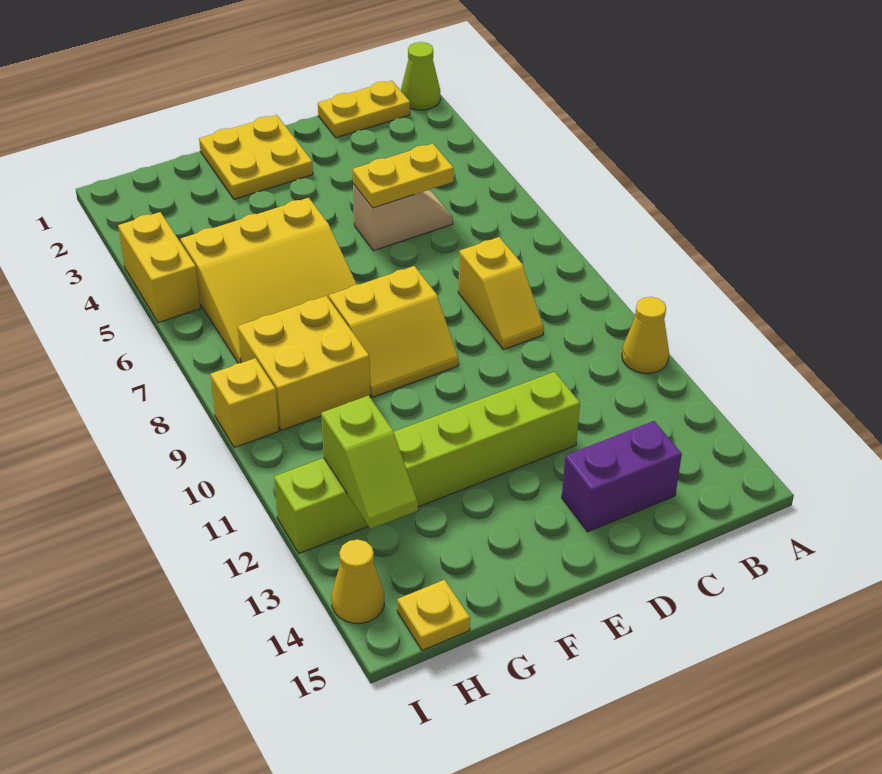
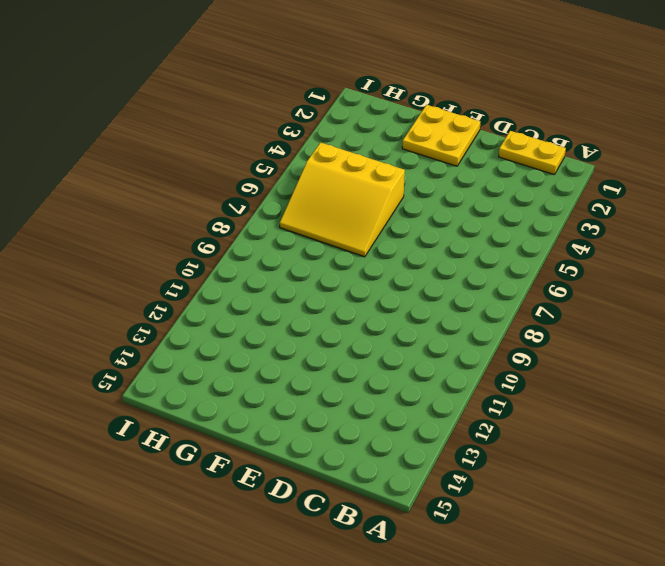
none -> lime cone A1 level 1
none -> yellow cone A11 level 1
none -> tan slope C5:D5 level 1 top D

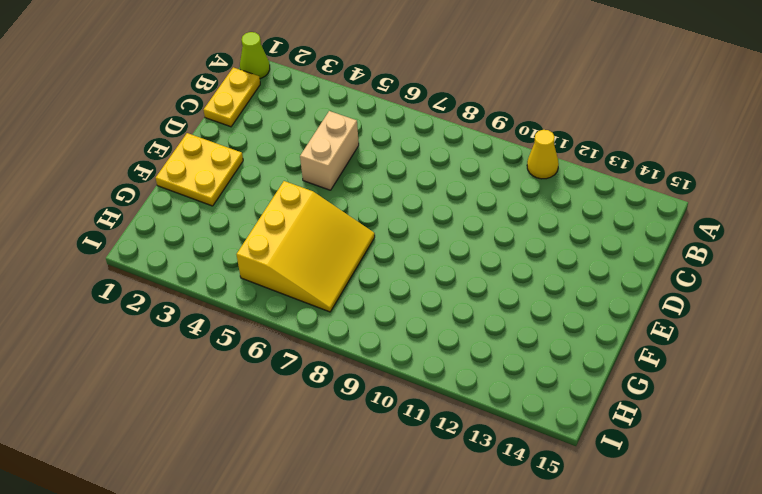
tan brick C5:D5 level 1 -> tan slope C5:D5 level 1 top D
none -> yellow slope C8:C9 level 1 top 8
none -> purple brick C14:D14 level 1
none -> lime brick D12:I12 level 1

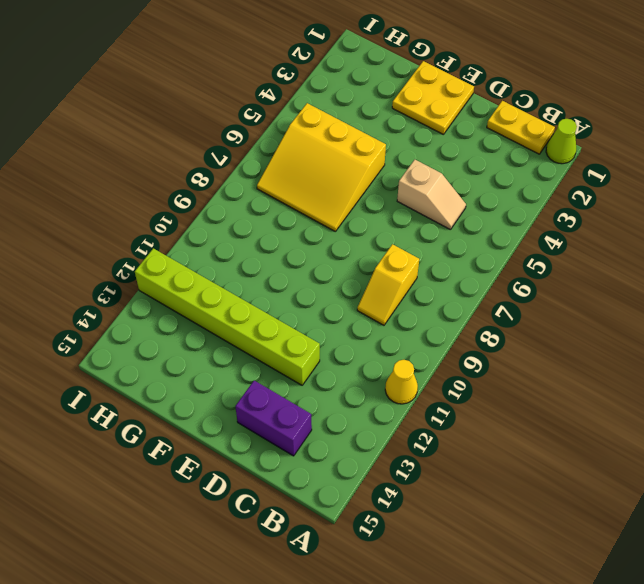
none -> yellow slope E8:F9 level 1 top 8
none -> yellow brick G8:H9 level 1
none -> yellow plate H15 level 1

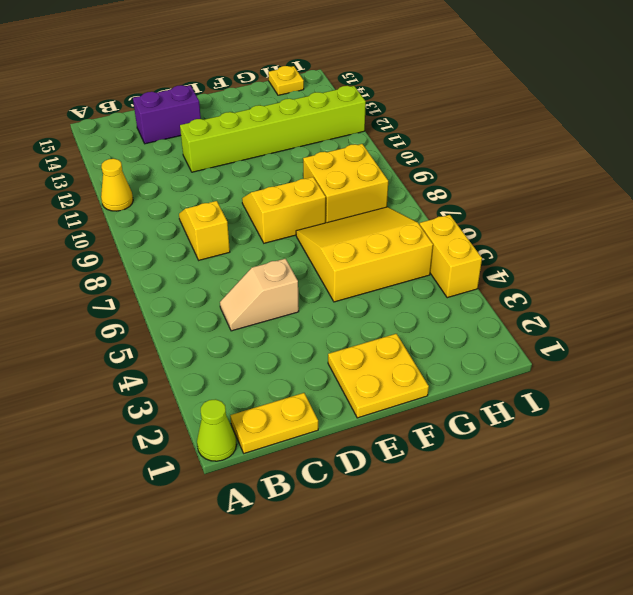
none -> yellow brick I9 level 1
none -> yellow cone I14 level 1
none -> yellow plate C5:D5 level 2

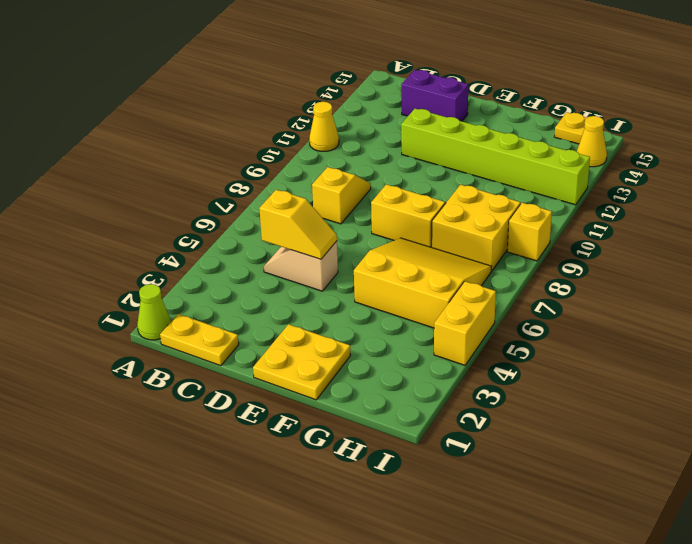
yellow slope C5:D5 level 2 top C -> yellow plate C5:D5 level 2
none -> lime slope H12:H13 level 2 top 12

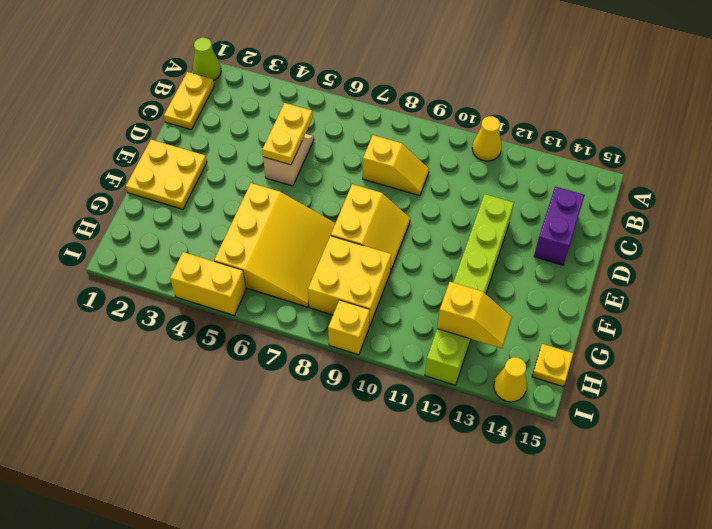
yellow slope H12:H13 level 2 top 12 -> lime slope H12:H13 level 2 top 12

